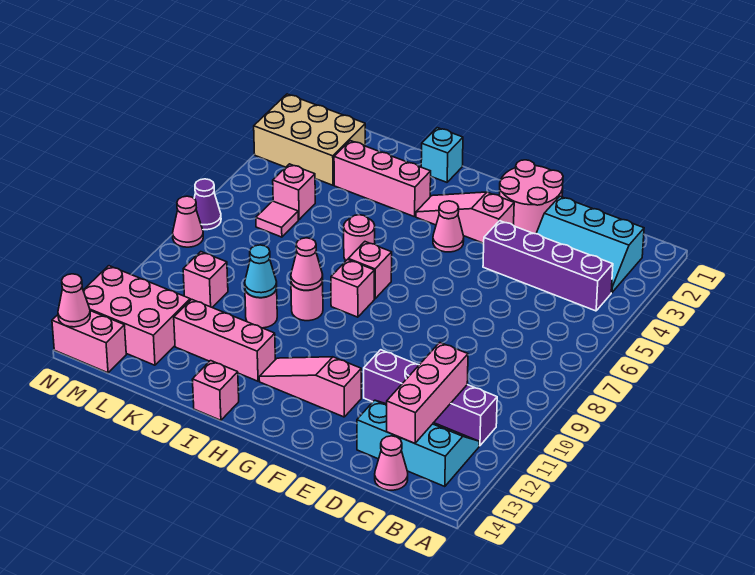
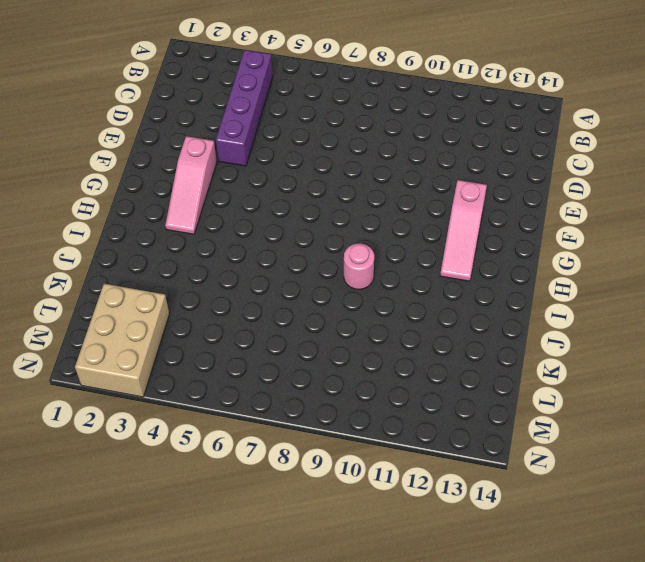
none -> cyan slope B2:D3 level 1 top 2
none -> purple brick B11:E11 level 1
none -> cyan slope B12:D13 level 1 top 13
none -> pink cone C14 level 1

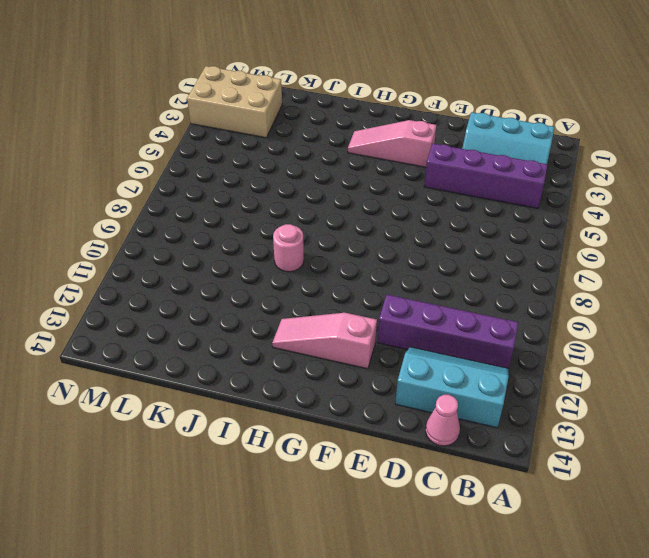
none -> pink round brick E1:F2 level 1
none -> pink cone G4 level 1
none -> pink brick H7 level 1
none -> pink brick H8 level 1

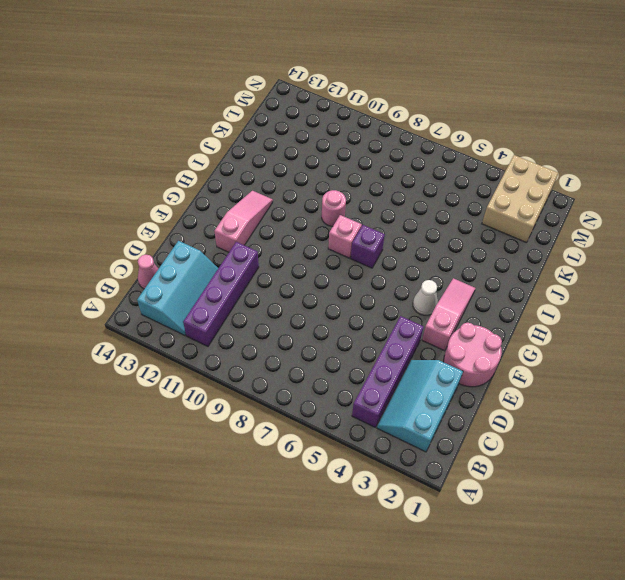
white cone G4 level 1 -> pink cone G4 level 1
purple brick H7 level 1 -> pink brick H7 level 1
none -> cyan brick I1 level 1
none -> pink brick I3:K3 level 1
none -> pink round brick I6 level 1
none -> pink brick I12:K12 level 1

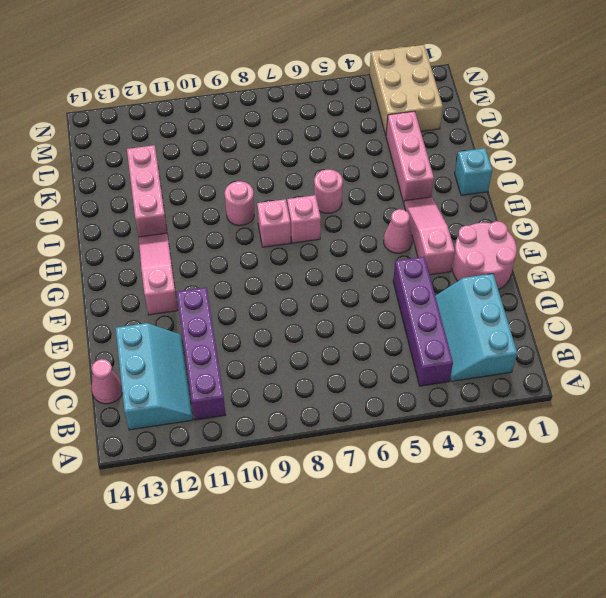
none -> pink brick I14 level 1
none -> pink round brick J10 level 1
none -> pink brick L5 level 1
none -> pink tile L6 level 1

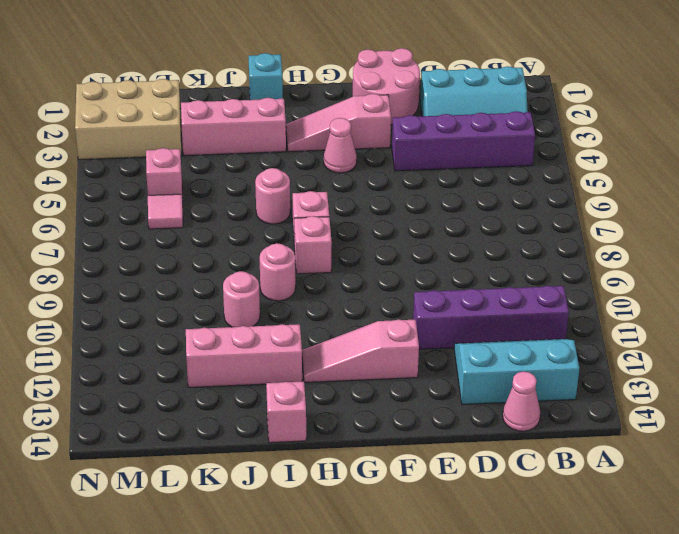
none -> pink brick L10 level 1
none -> pink brick L12:N13 level 1
none -> pink brick M14:N14 level 1
none -> purple cone N7 level 1

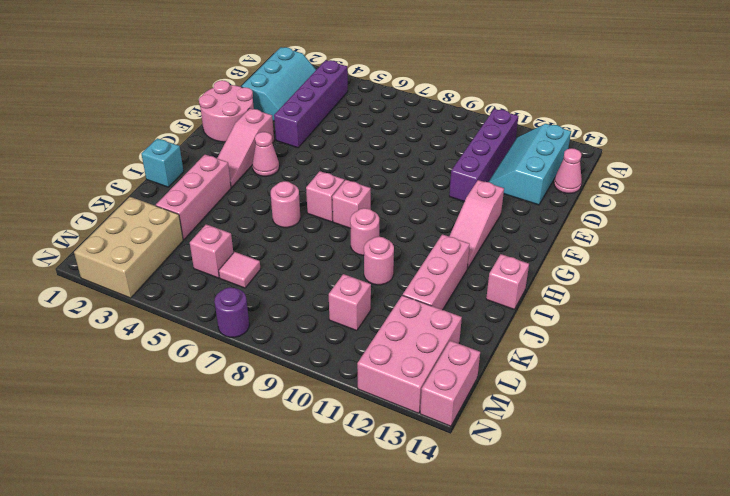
purple round brick N7 level 1 -> purple cone N7 level 1
none -> pink cone N8 level 1
none -> pink brick C11:C13 level 2
none -> pink cone I9 level 2
none -> cyan cone J10 level 2

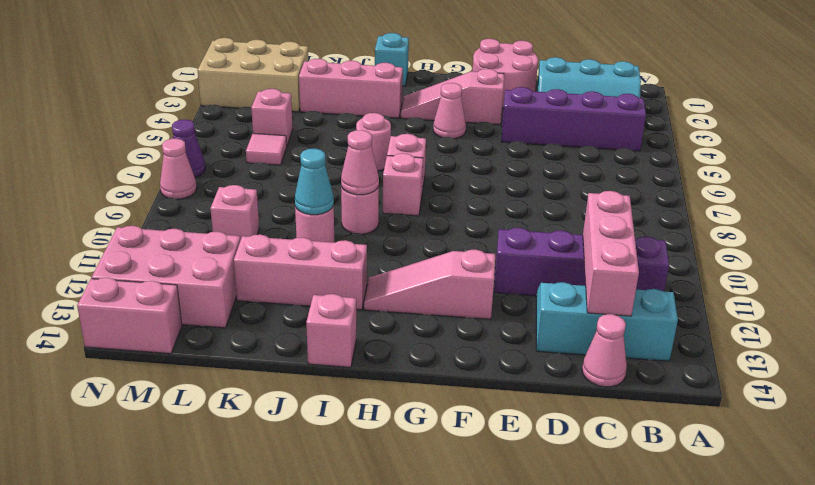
none -> pink cone N14 level 2

